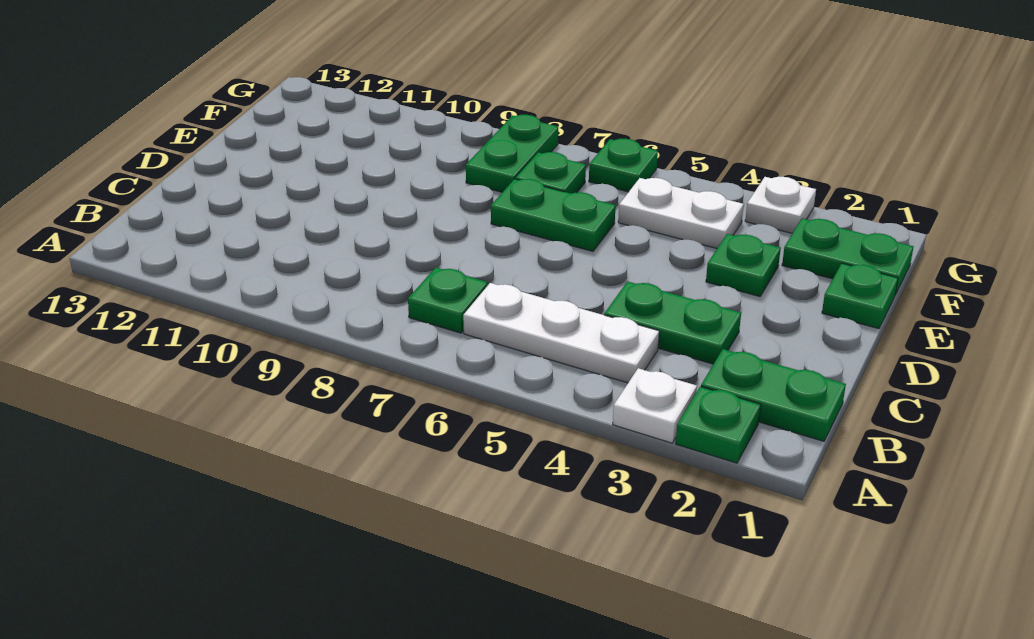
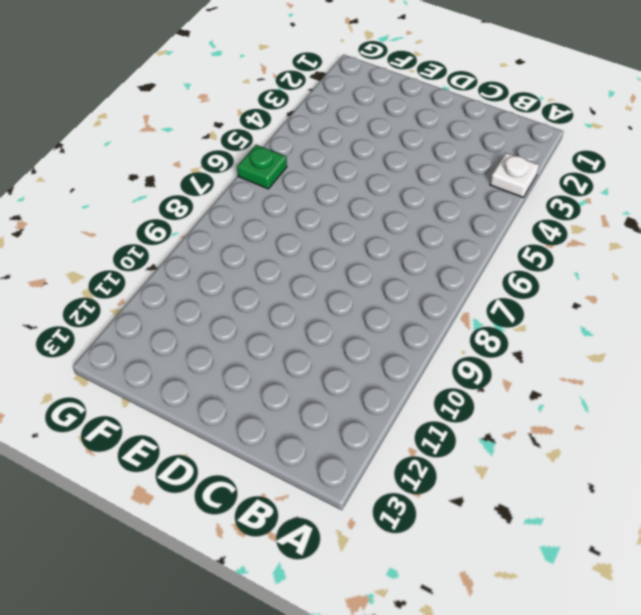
none -> green plate A2 level 1
none -> green plate B1:B2 level 1
none -> white plate B4:B6 level 1

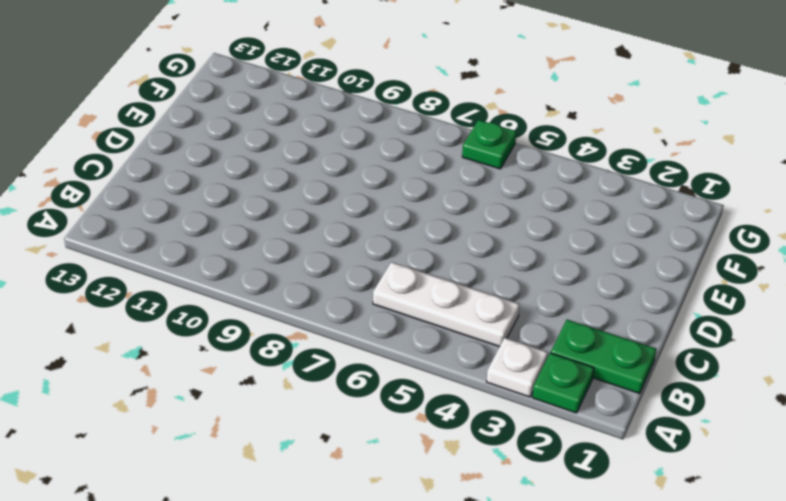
none -> green plate B7 level 1
none -> green plate C3:C4 level 1
none -> green plate E1 level 1

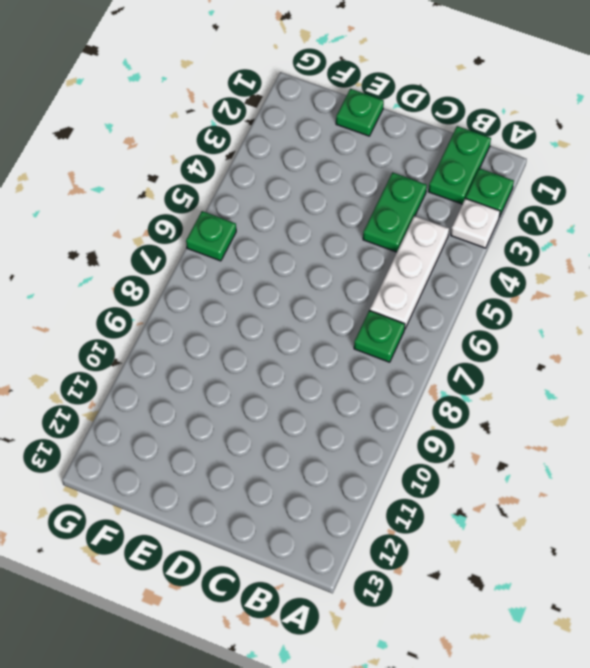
none -> green plate E3 level 1
none -> green plate E6:E7 level 1
none -> green plate F1:F2 level 1

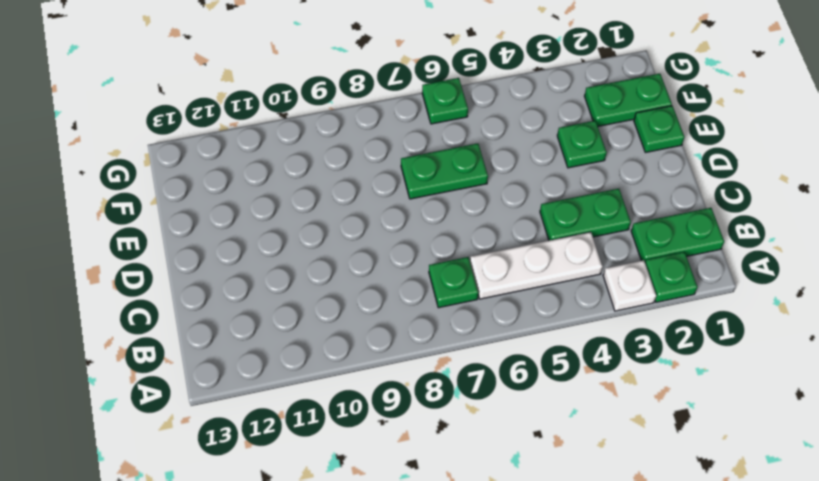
none -> white plate F4:F5 level 1
none -> green plate F7 level 1
none -> green plate F8:G8 level 1

